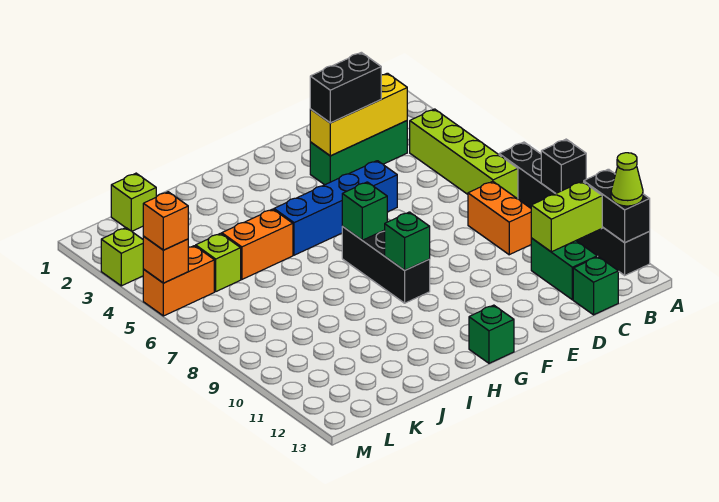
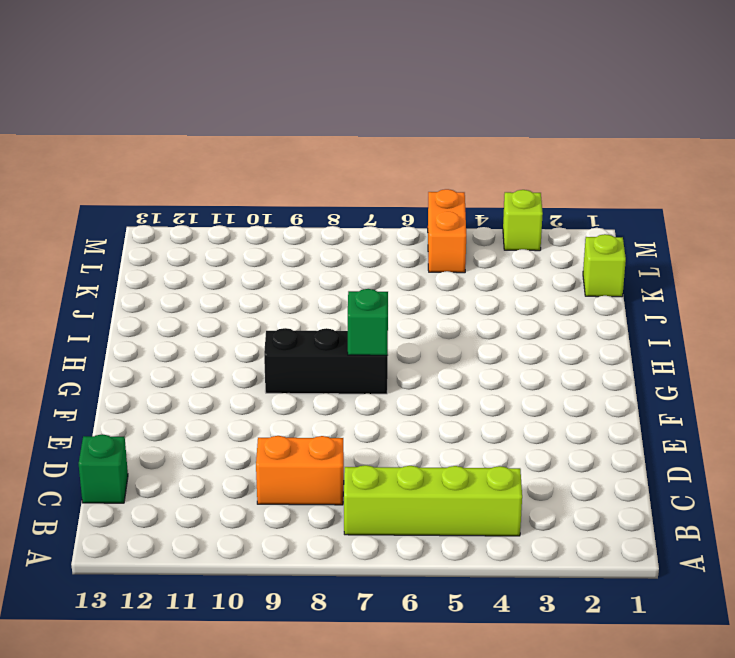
none -> black brick A7:A12 level 1
none -> green brick C3:E3 level 1
none -> green brick C11:C12 level 1

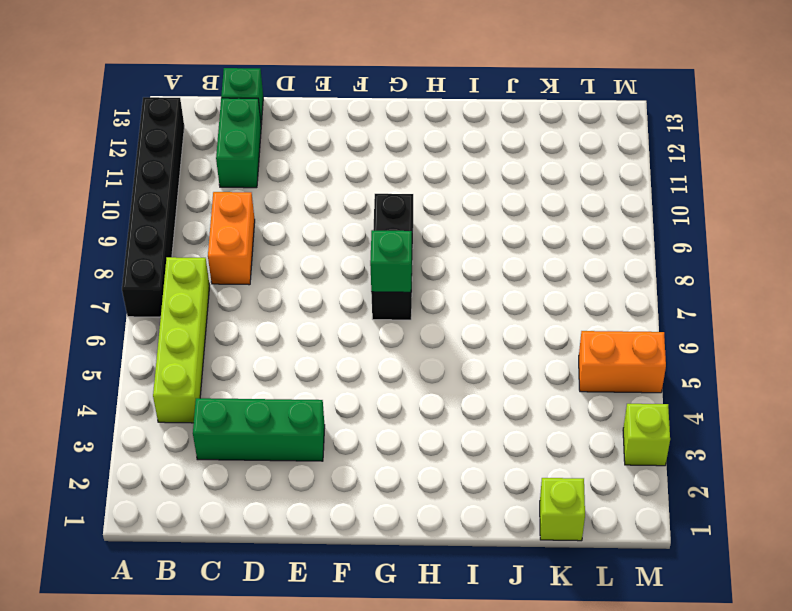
none -> blue brick E5:H5 level 1
none -> green brick G13 level 1
none -> orange brick I5:J5 level 1

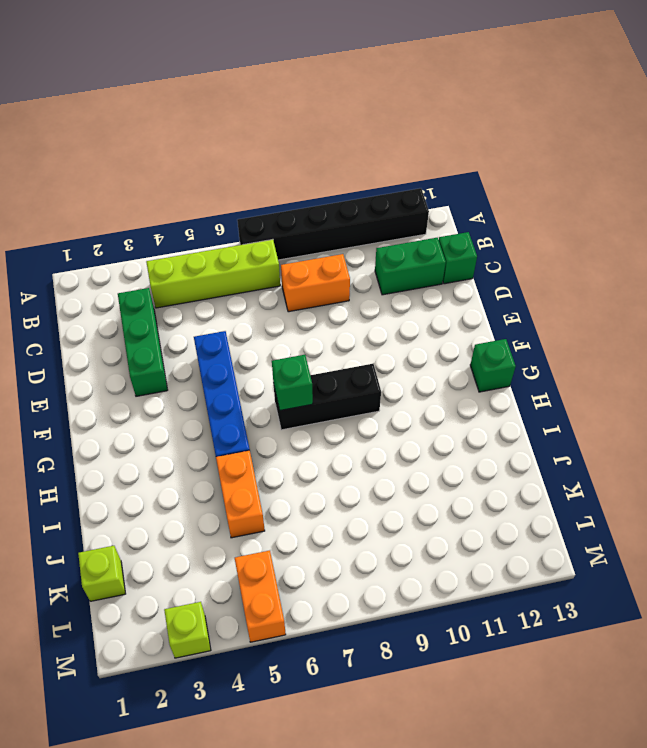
none -> lime brick K5 level 1
none -> black brick A9 level 2
none -> black brick A11:A12 level 2

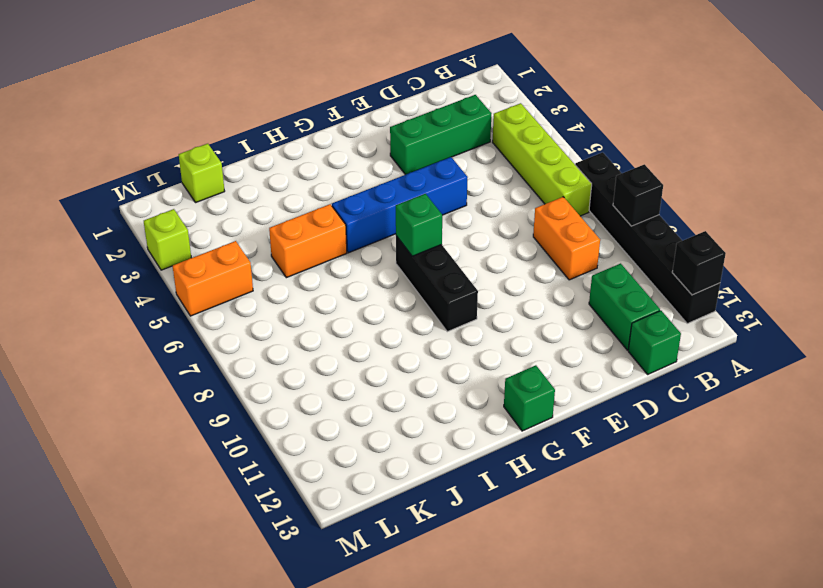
black brick A12 level 2 -> black brick A11:A12 level 2
none -> lime brick K5 level 1
none -> lime brick B11:C11 level 2
none -> yellow brick C3:E3 level 2

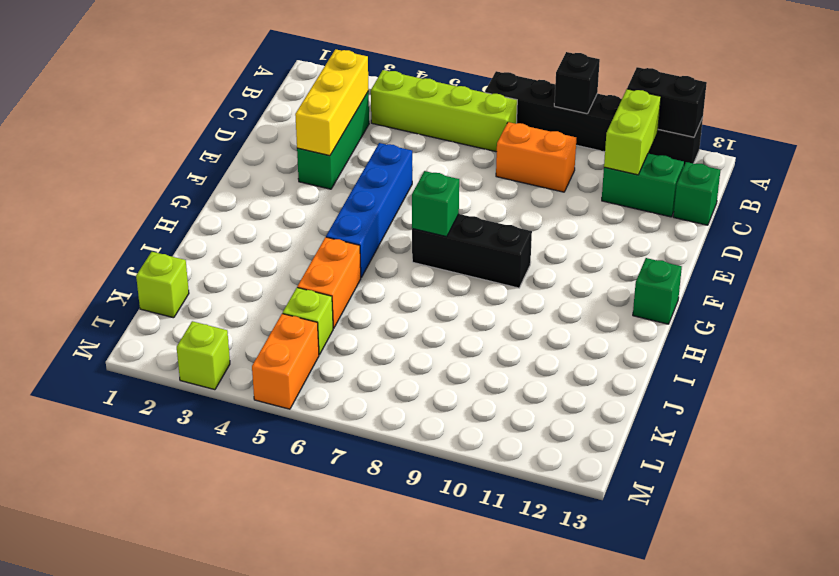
none -> green brick G9 level 2
none -> orange brick M5 level 2
none -> lime cone A12 level 3

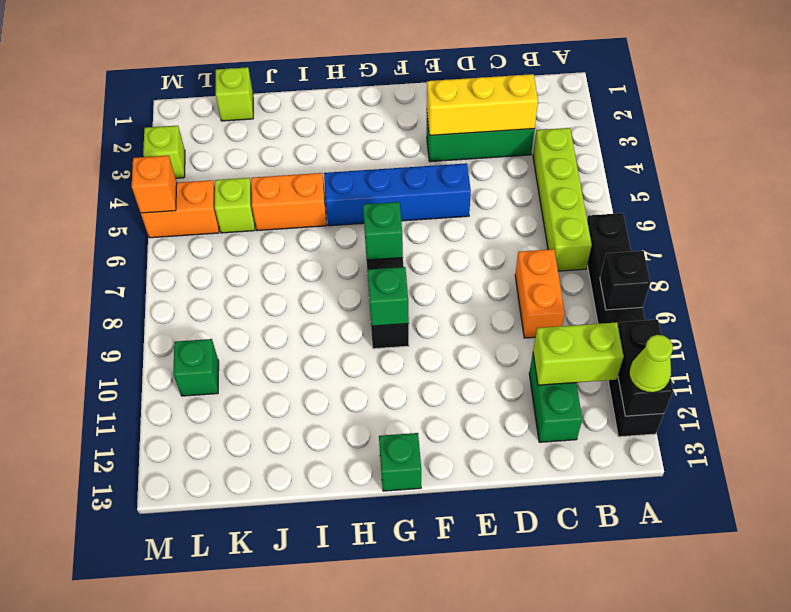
green brick L10 level 1 -> green brick C13 level 1
none -> black brick D3:E3 level 3
none -> orange brick M5 level 3

